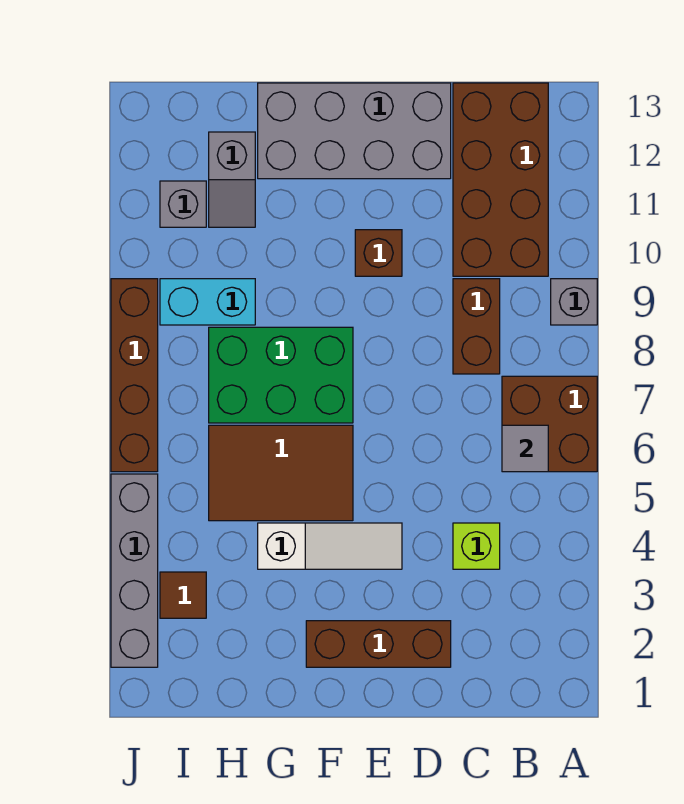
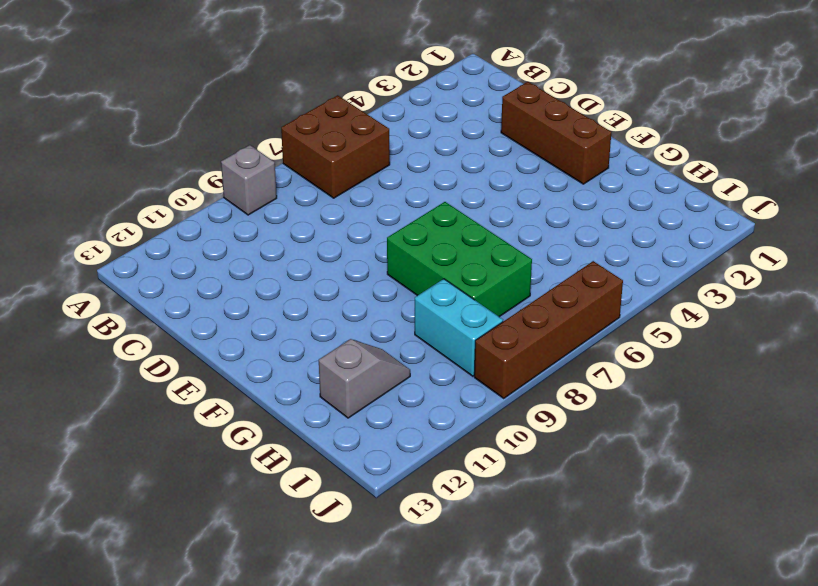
none -> brown brick B10:C13 level 1
none -> lime brick C4 level 1
none -> brown brick C8:C9 level 1

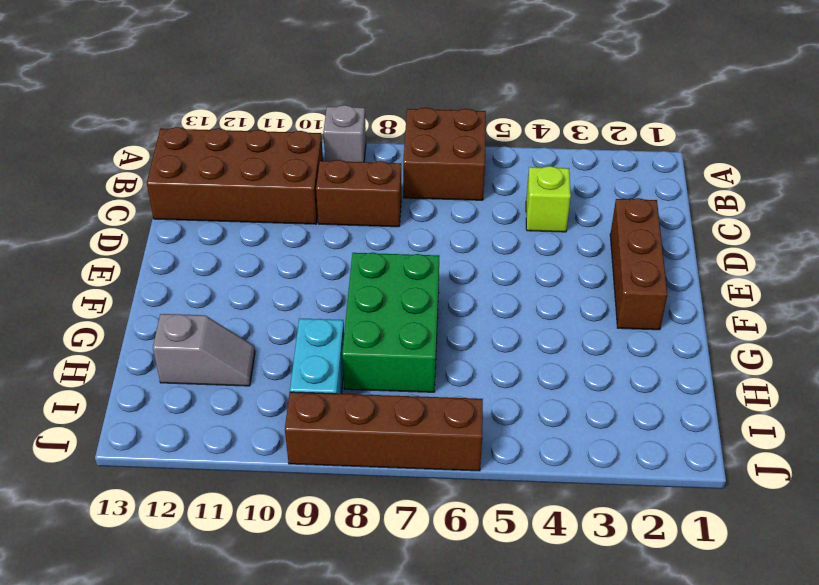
none -> grey brick D12:G13 level 1
none -> white slope E4:G4 level 1 top G
none -> brown brick E10 level 1

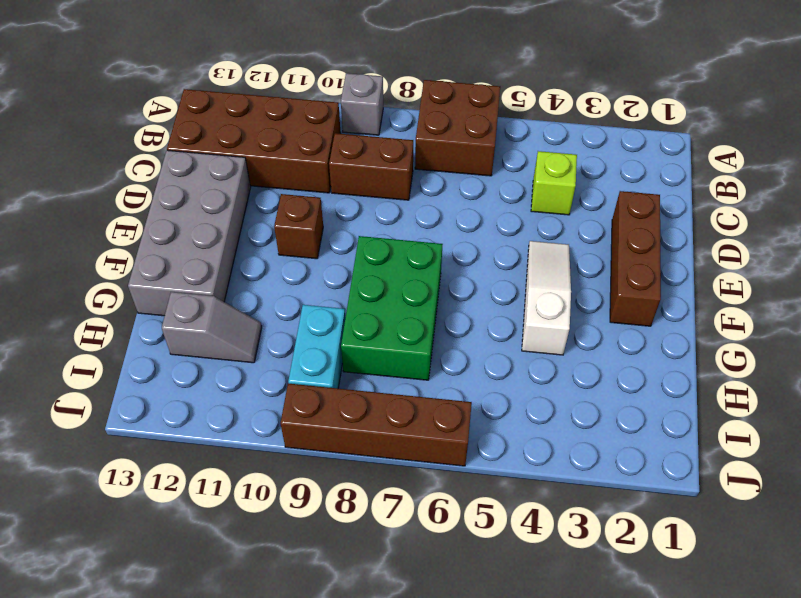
none -> brown tile F5:H6 level 1
none -> brown tile I3 level 1
none -> grey brick I11 level 1

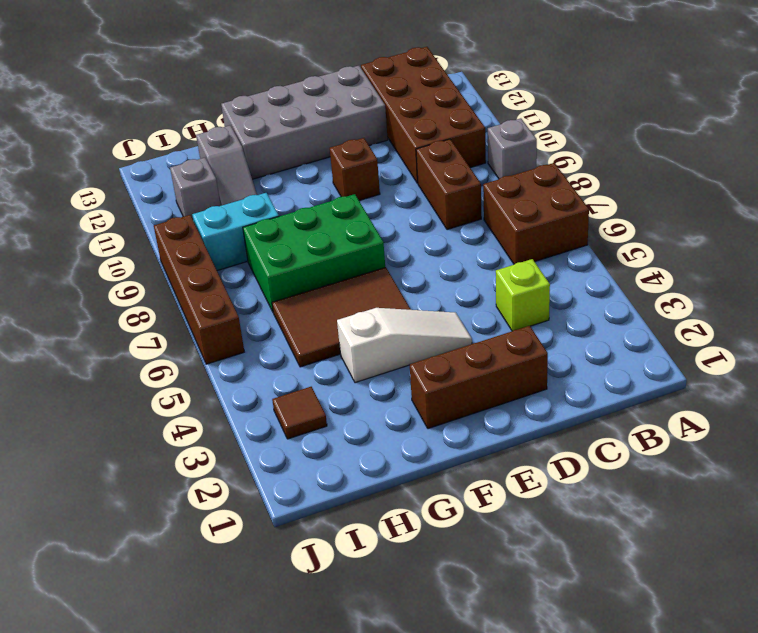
none -> grey brick J2:J5 level 1
none -> grey tile B6 level 2

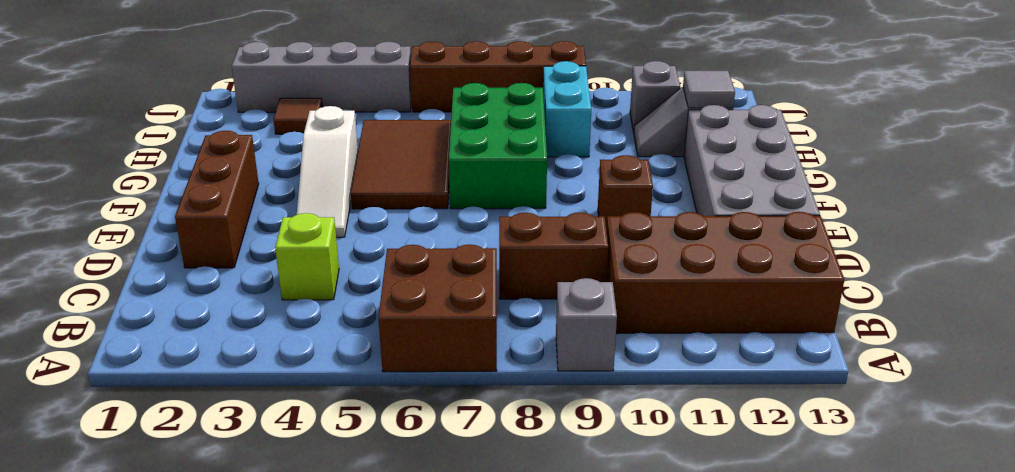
grey tile H12 level 2 -> grey tile B6 level 2

